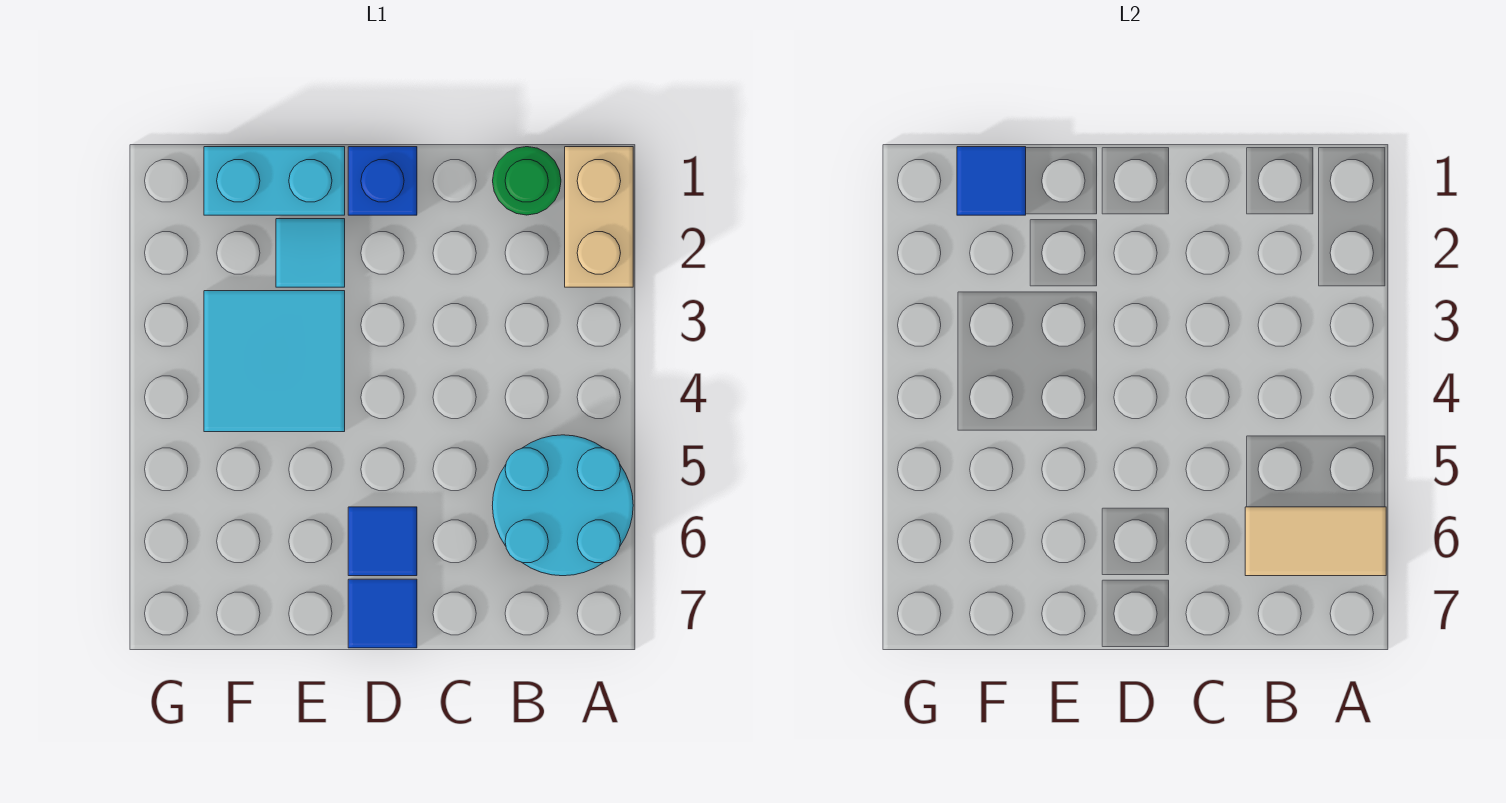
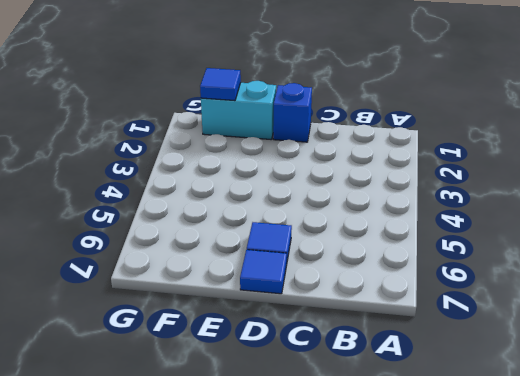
none -> tan brick A1:A2 level 1
none -> cyan round brick A5:B6 level 1

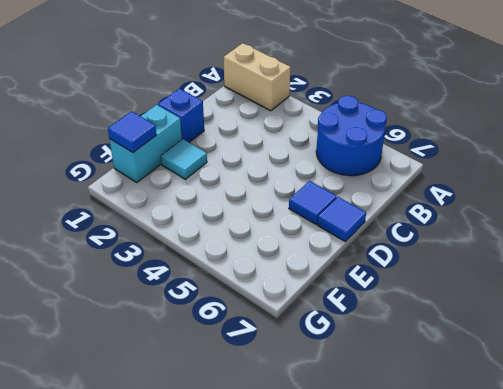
blue round brick A5:B6 level 1 -> cyan round brick A5:B6 level 1
none -> green round brick B1 level 1
none -> cyan tile E3:F4 level 1

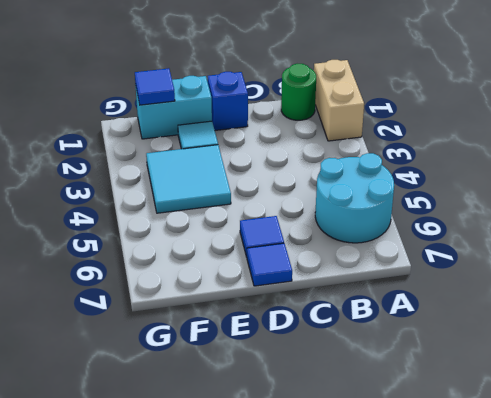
none -> tan tile A6:B6 level 2

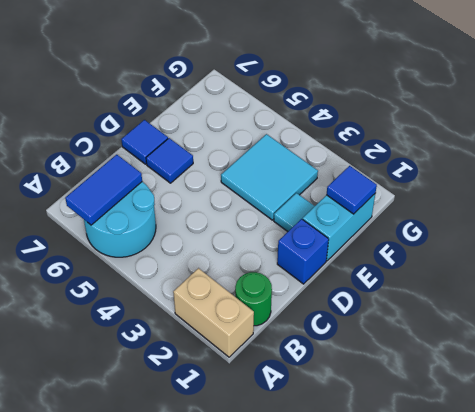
blue tile A6:B6 level 2 -> tan tile A6:B6 level 2

